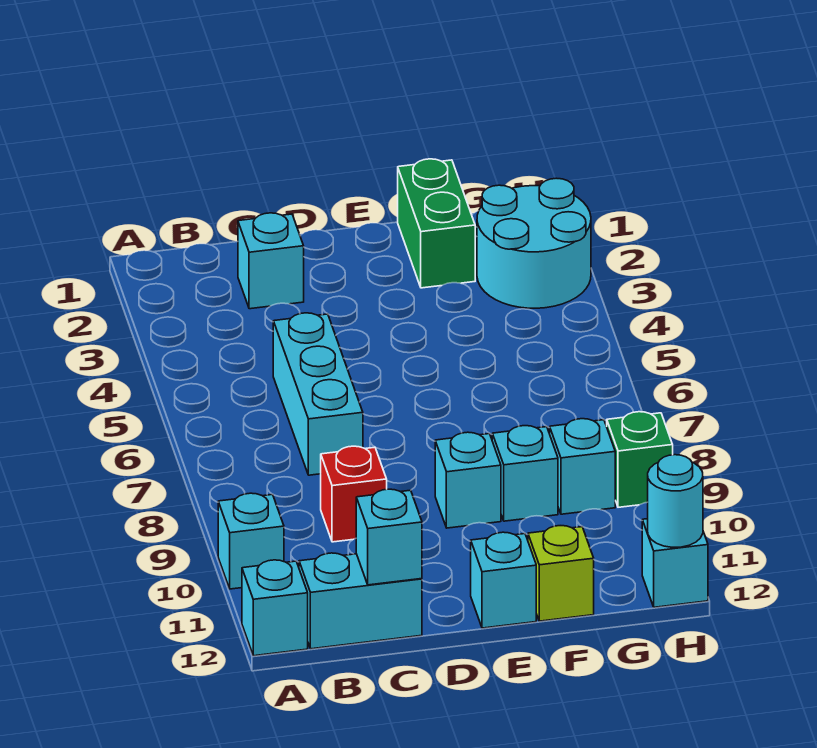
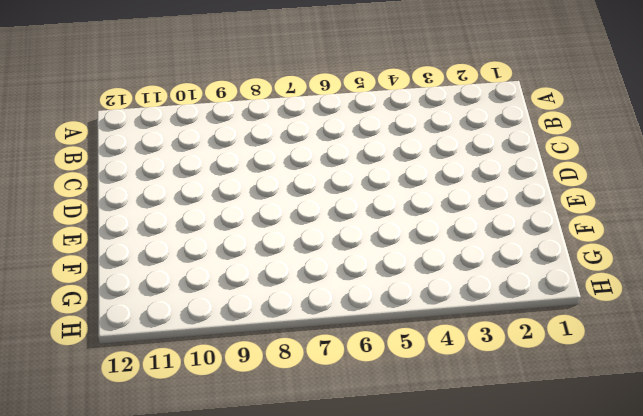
none -> cyan brick A10 level 1
none -> cyan brick A12 level 1
none -> cyan brick B12:C12 level 1

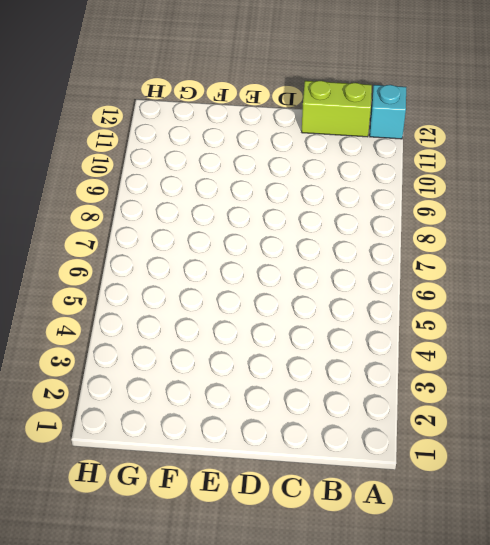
lime brick B12:C12 level 1 -> cyan brick B12:C12 level 1
none -> cyan brick A10 level 1
none -> cyan brick C2 level 1
none -> cyan brick C5:C7 level 1

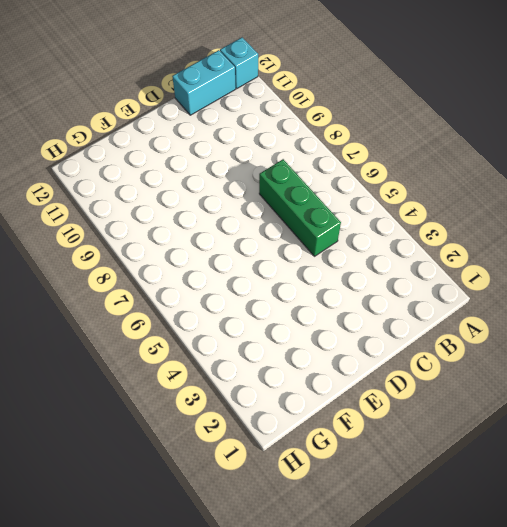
green brick C5:C7 level 1 -> cyan brick C5:C7 level 1
none -> cyan brick A10 level 1
none -> cyan brick C2 level 1
none -> red brick C9 level 1

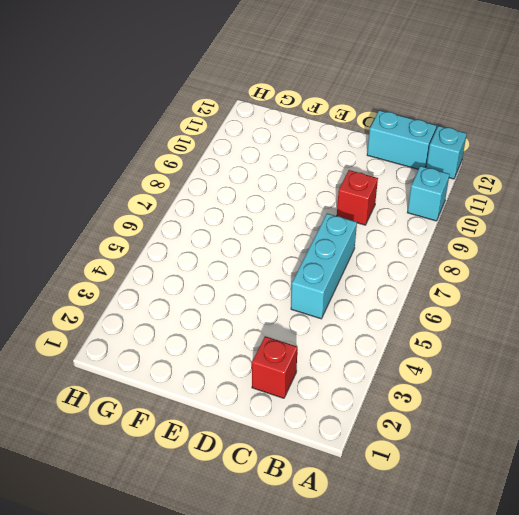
red brick C2 level 1 -> cyan brick C2 level 1
none -> cyan brick E9 level 1
none -> cyan brick E12 level 1
none -> green brick F1:F2 level 1

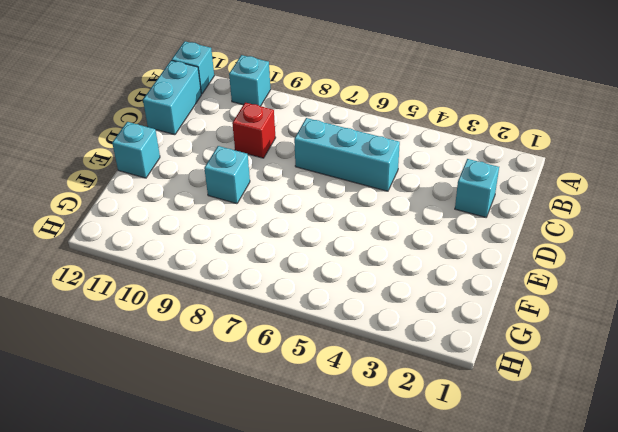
none -> green brick F1:F2 level 1
none -> cyan brick F9 level 1
none -> lime brick F12 level 1

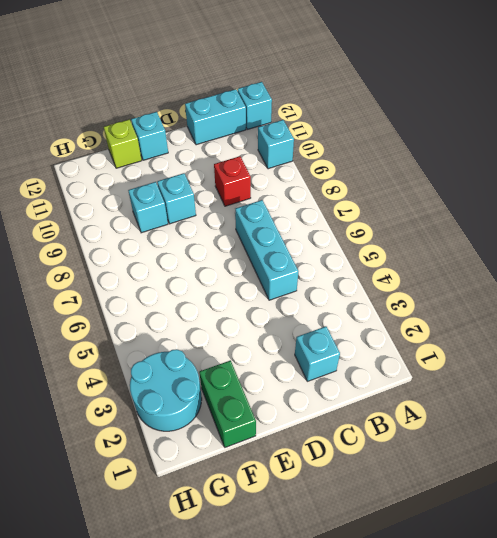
none -> cyan brick G9 level 1
none -> green brick H9 level 1
none -> cyan brick H12 level 1

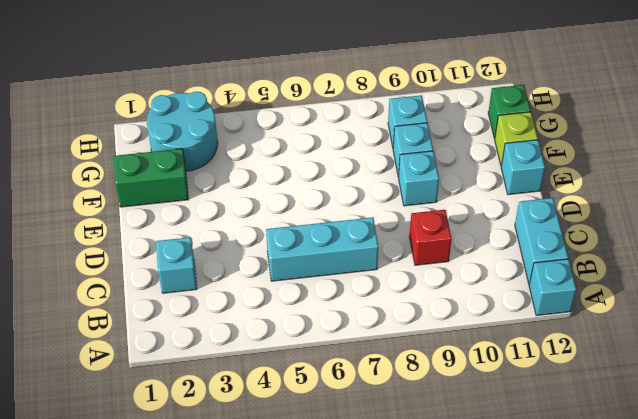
green brick G12 level 1 -> green brick H9 level 1
none -> cyan brick A10 level 1
none -> cyan brick H12 level 1
none -> cyan brick C12 level 2

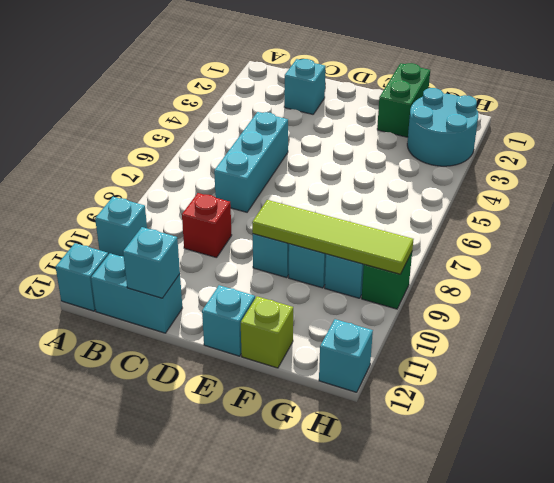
lime tile E9:H9 level 2 -> none
none -> cyan round brick H12 level 2

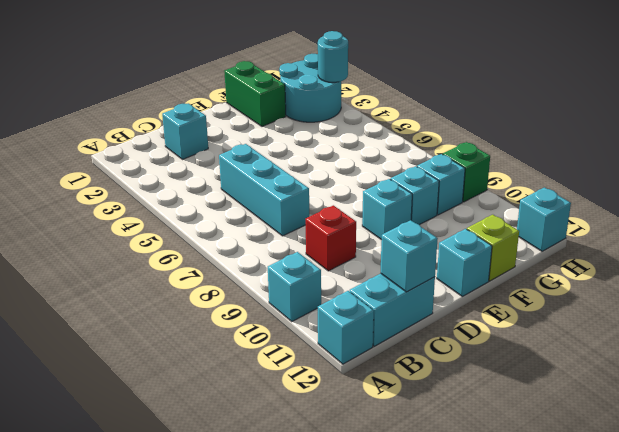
cyan round brick H3 level 2 -> cyan round brick H12 level 2

